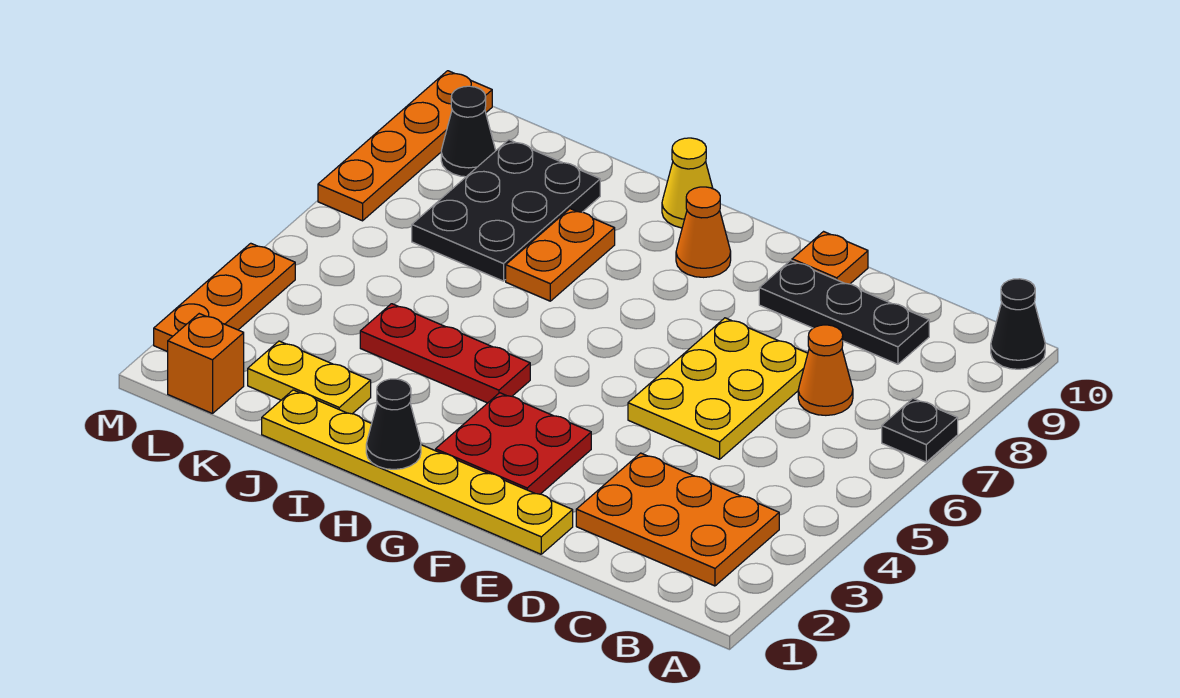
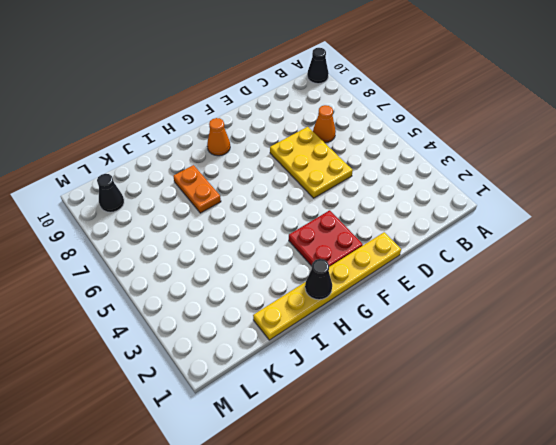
none -> black plate A7 level 1
none -> orange plate B2:D3 level 1
none -> black plate C9:E9 level 1

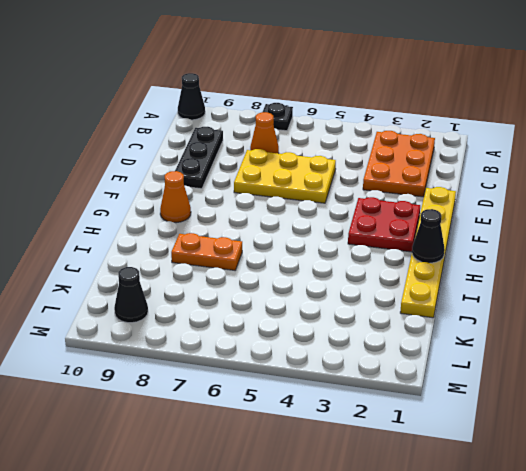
none -> orange plate E10 level 1
none -> red plate H4:J4 level 1
none -> yellow cone H10 level 1

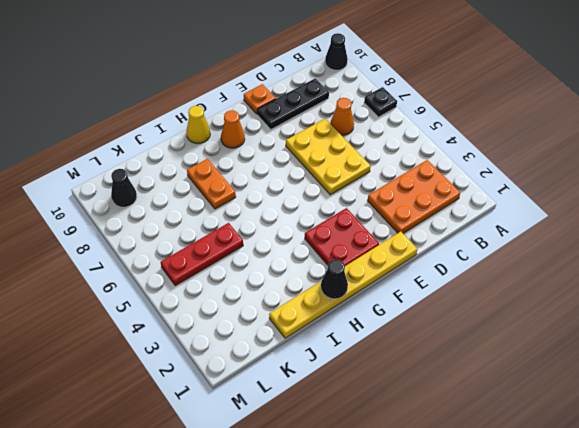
red plate J5:L5 level 1 -> red plate H4:J4 level 1
none -> yellow plate J2:K2 level 1
none -> black plate J7:K9 level 1
none -> orange brick L1 level 1

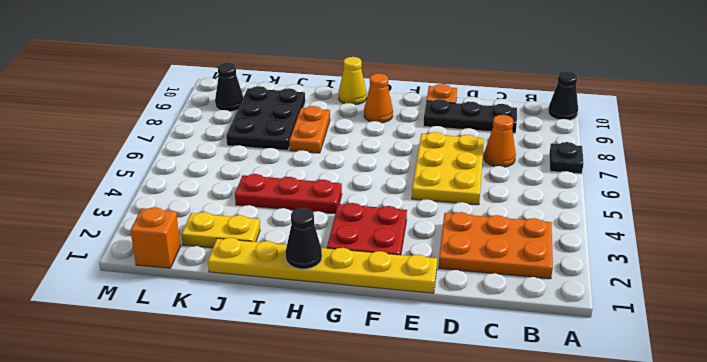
none -> orange plate M2:M4 level 1
none -> orange plate M7:M10 level 1

